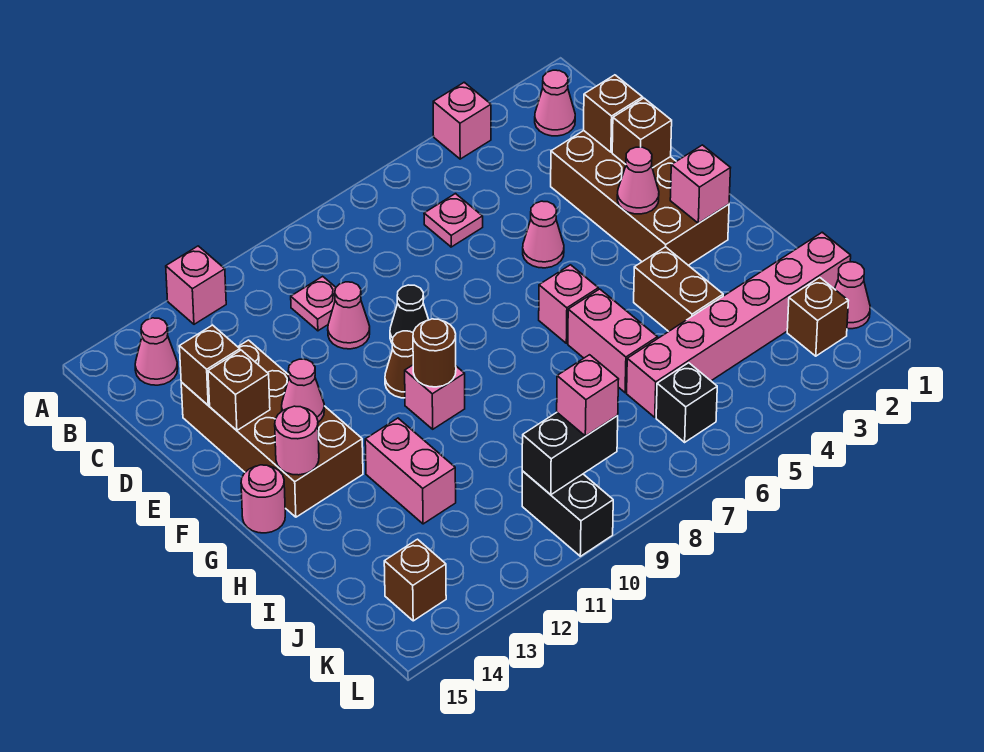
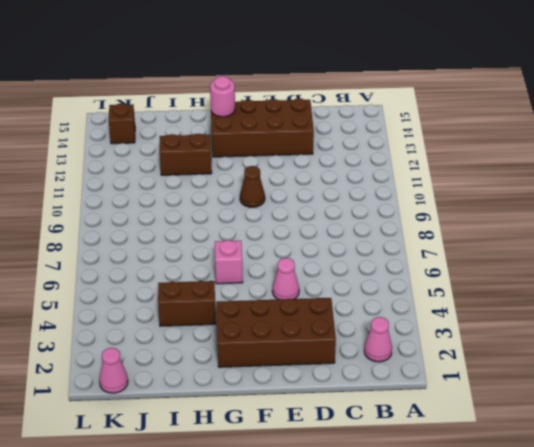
brown brick H12:I12 level 1 -> pink brick H12:I12 level 1
none -> pink brick A4 level 1
none -> pink brick A12 level 1
none -> pink cone B14 level 1
none -> pink plate C6 level 1

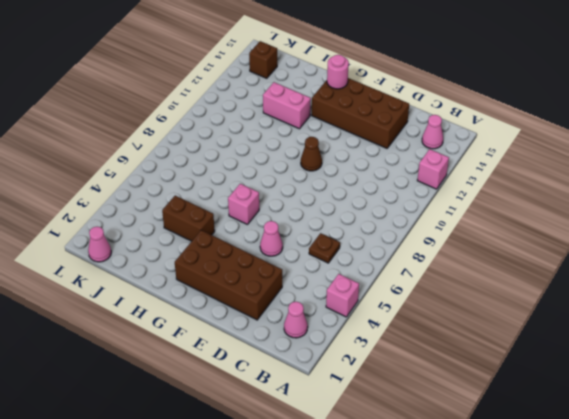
brown plate C6 level 1 -> pink plate C6 level 1
none -> pink plate C10 level 1
none -> pink cone D10 level 1
none -> black cone E9 level 1
none -> pink brick G10 level 1

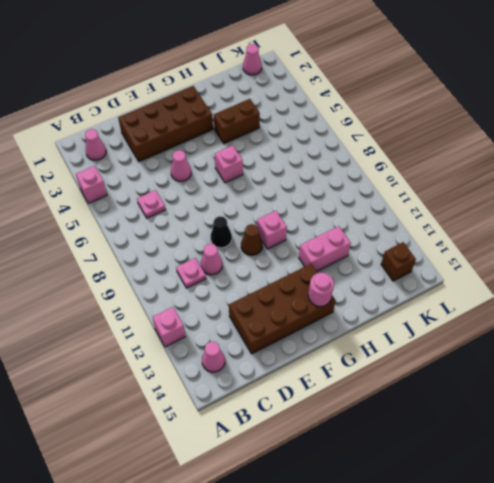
none -> pink round brick G15 level 1
none -> pink brick H6:I6 level 1
none -> pink brick J1:J6 level 1
none -> brown brick K2 level 1

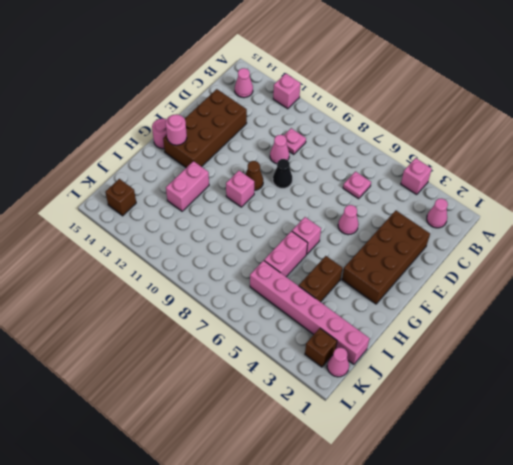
none -> black brick K6 level 1
none -> black brick K10:L10 level 1
none -> brown brick D2 level 2
none -> brown brick D14 level 2

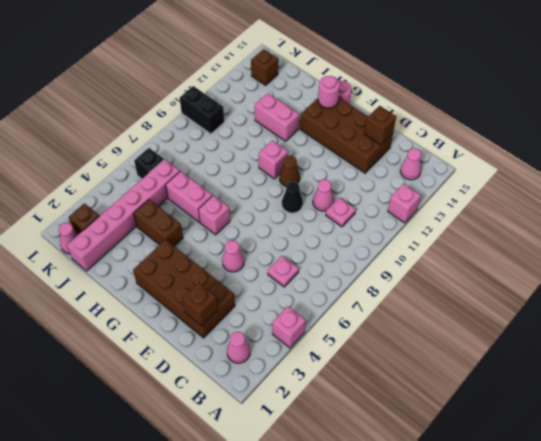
none -> brown brick E2 level 2
none -> brown brick E14 level 2
none -> pink cone F3 level 2
none -> pink cone F13 level 2

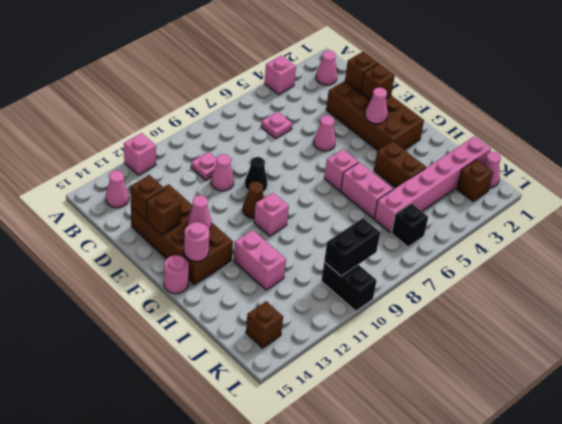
none -> pink brick G2 level 2
none -> brown round brick G10 level 2
none -> pink brick K9 level 3

